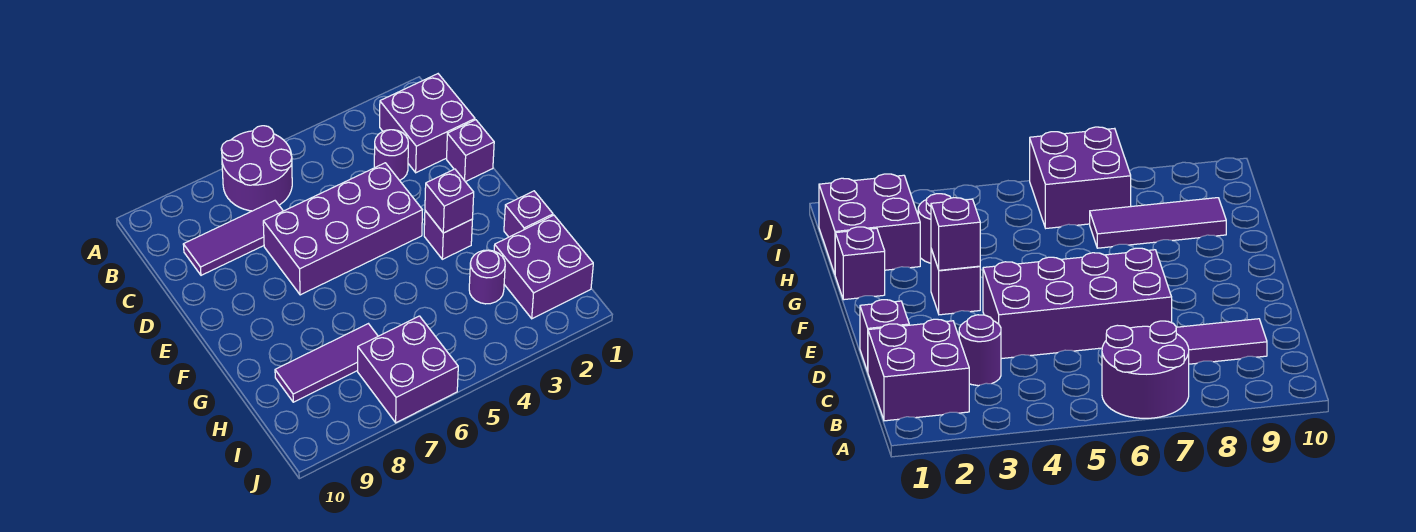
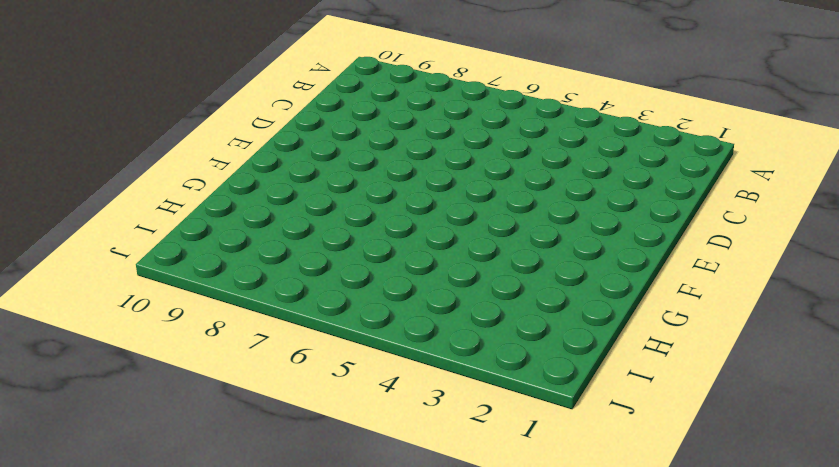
none -> purple round brick A6:B7 level 1
none -> purple brick B1:C2 level 1
none -> purple round brick C3 level 1

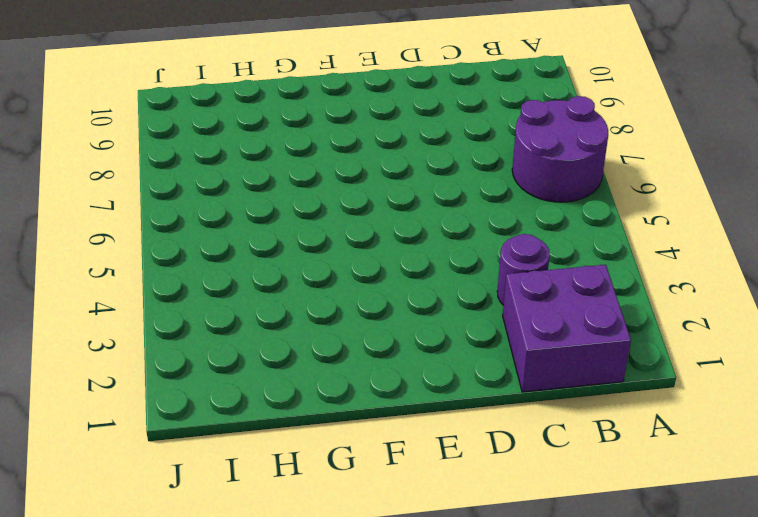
none -> purple tile C7:C9 level 1
none -> purple brick D1 level 1
none -> purple brick D4:E7 level 1

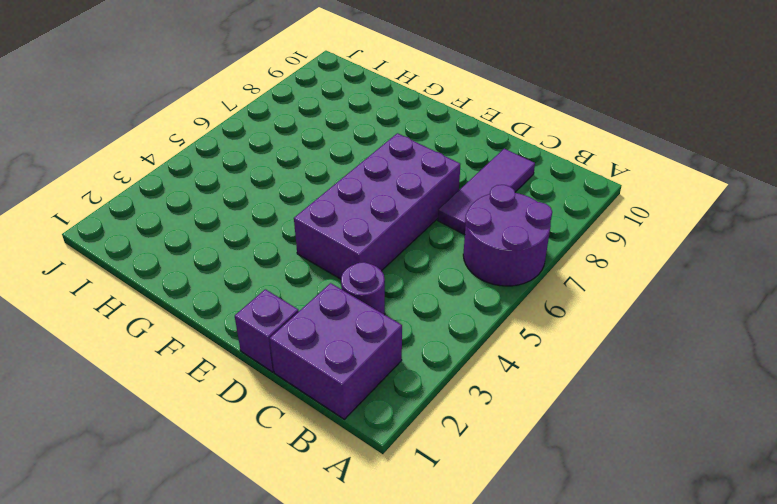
none -> purple brick F3 level 1
none -> purple brick G1 level 1
none -> purple brick H1:I2 level 1

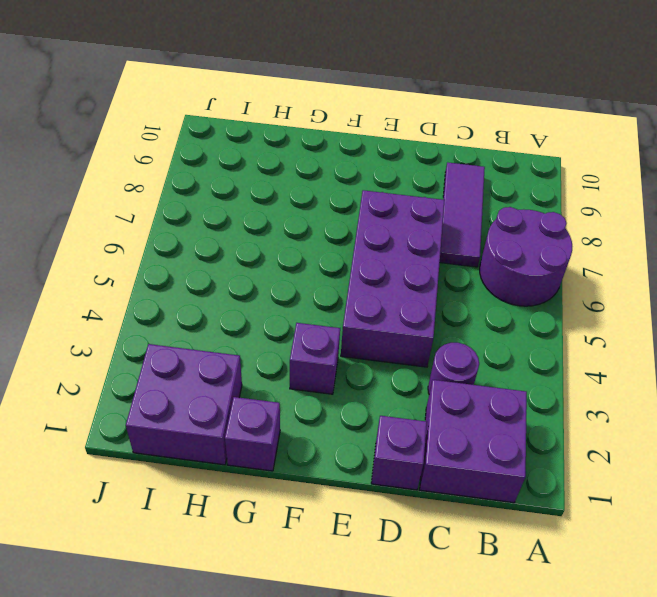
none -> purple round brick H3 level 1
none -> purple tile H7:H9 level 1
none -> purple brick I6:J7 level 1

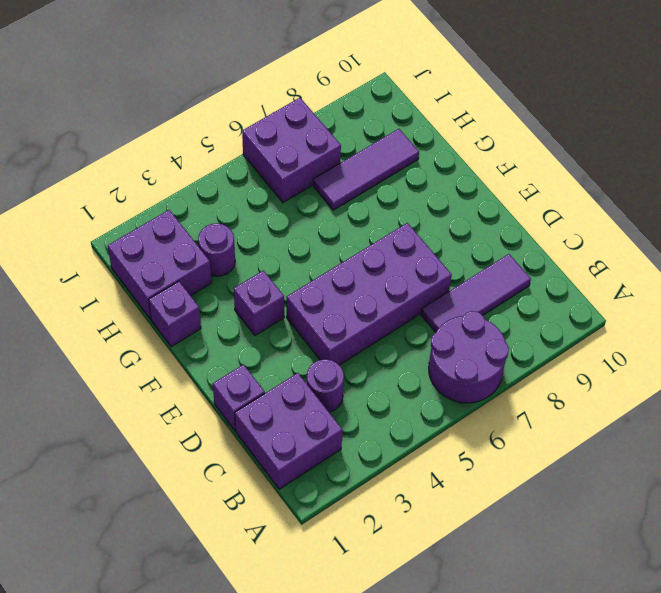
none -> purple brick F3 level 2

